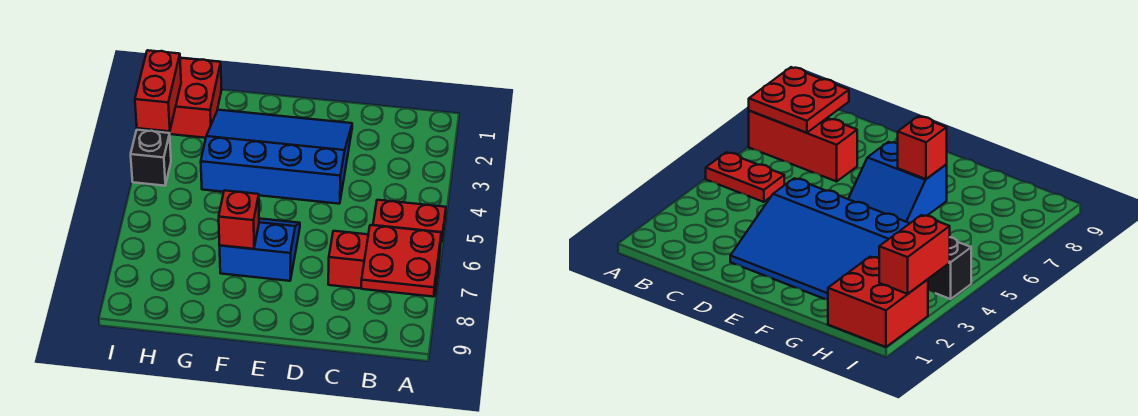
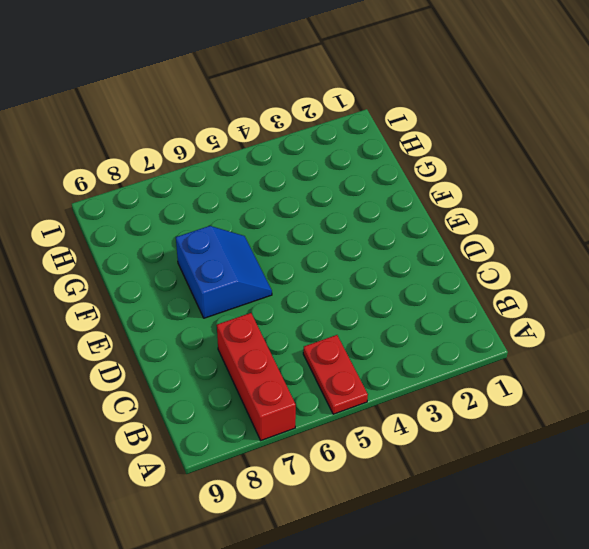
none -> blue slope D2:G4 level 1 top 4
none -> red brick H1:I2 level 1

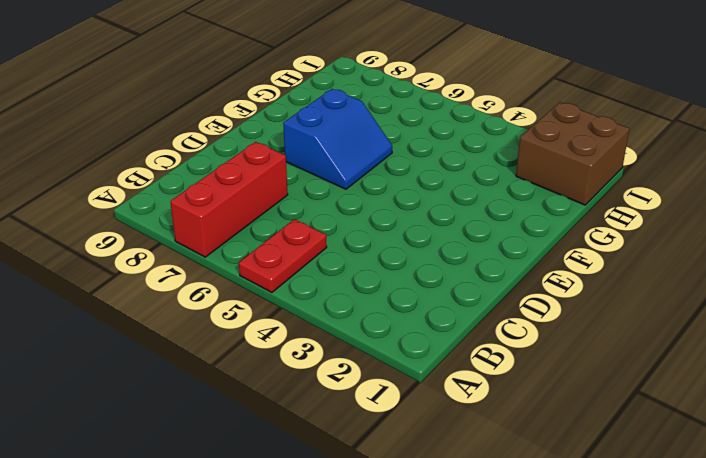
brown brick H1:I2 level 1 -> red brick H1:I2 level 1
none -> blue slope D2:G4 level 1 top 4
none -> black brick I4 level 1

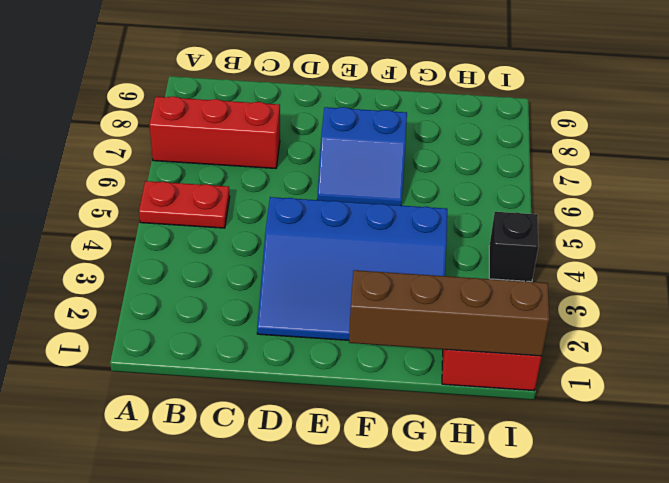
brown brick F1:I1 level 2 -> none
none -> red plate A7:B8 level 2
none -> red brick F7 level 2

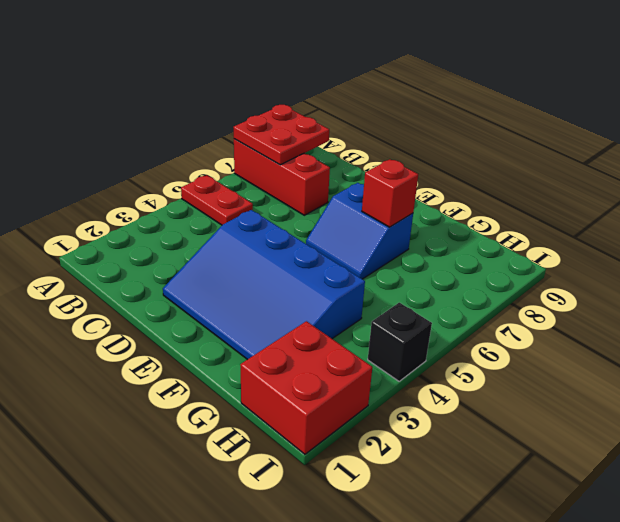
none -> red brick I2:I3 level 2

